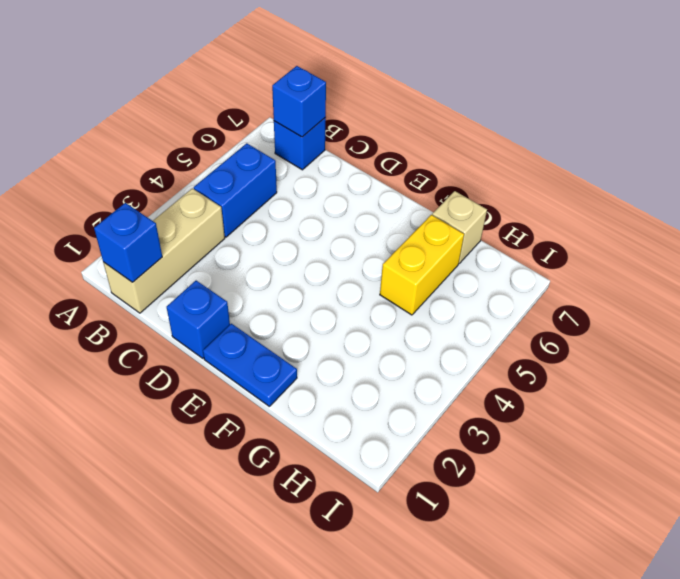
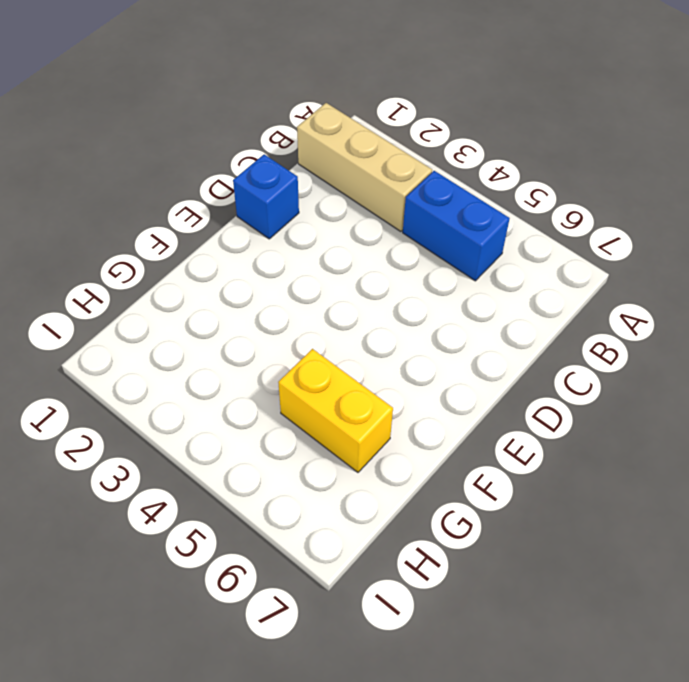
none -> blue brick B7 level 1
none -> blue plate E1:F1 level 1

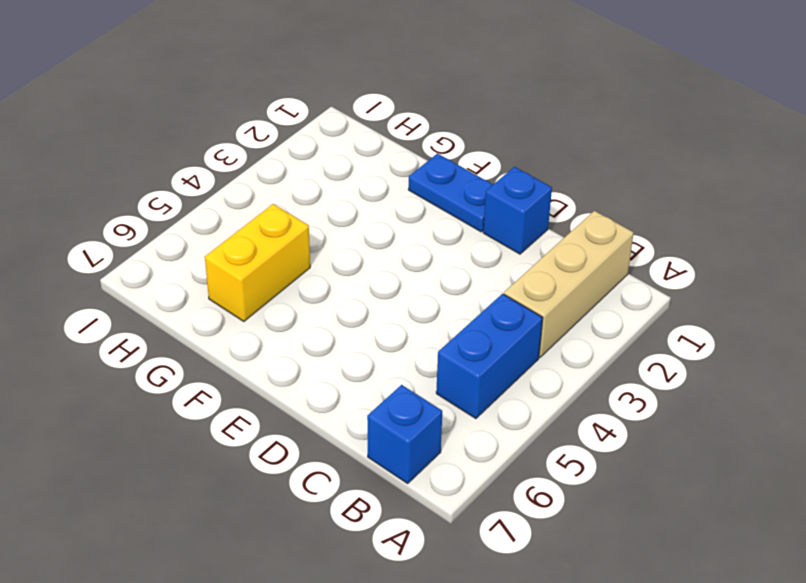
none -> tan brick G7 level 1
none -> blue brick B1 level 2

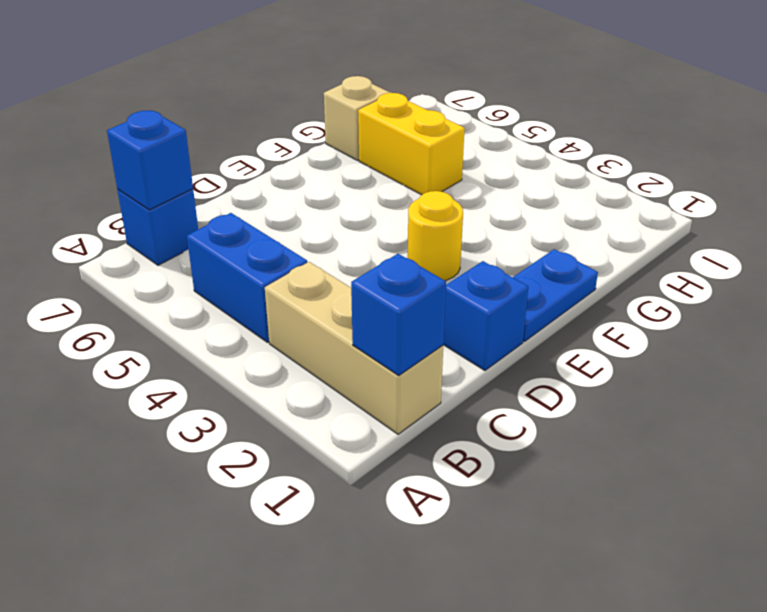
yellow round brick E3 level 1 -> none

